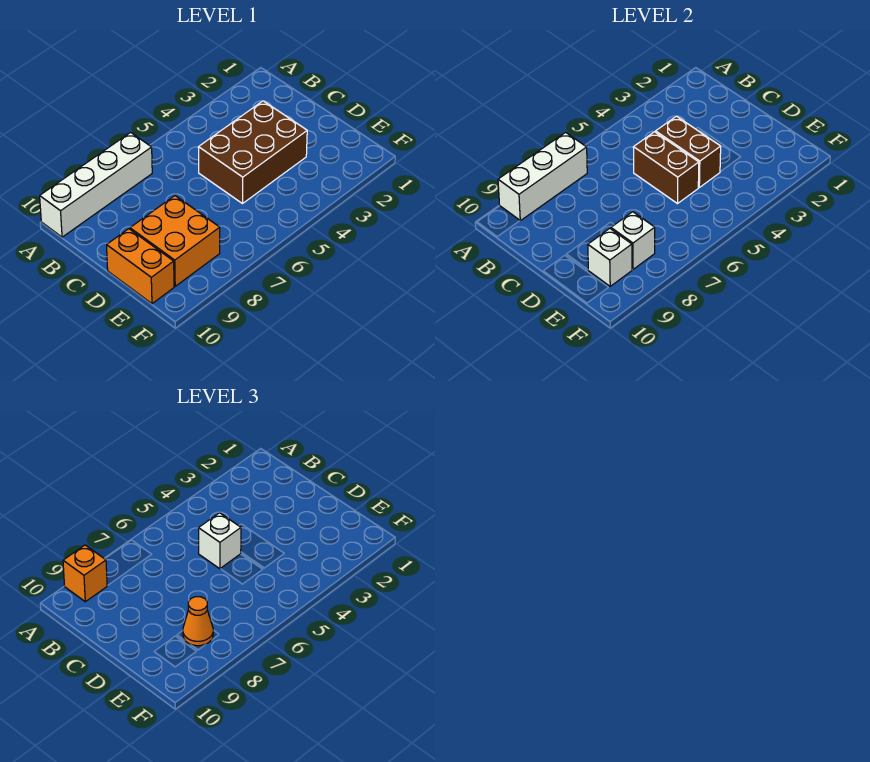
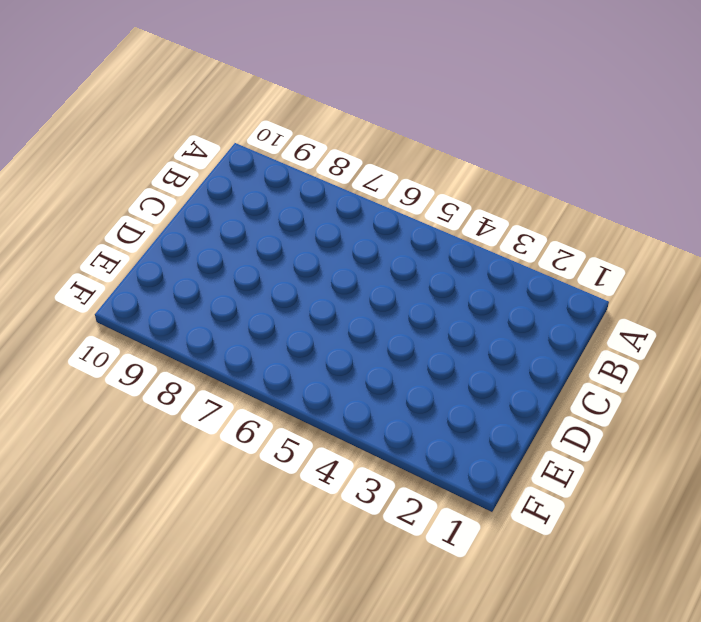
none -> white brick A7:A10 level 1
none -> brown brick C3:D5 level 1
none -> orange brick D8:E9 level 1

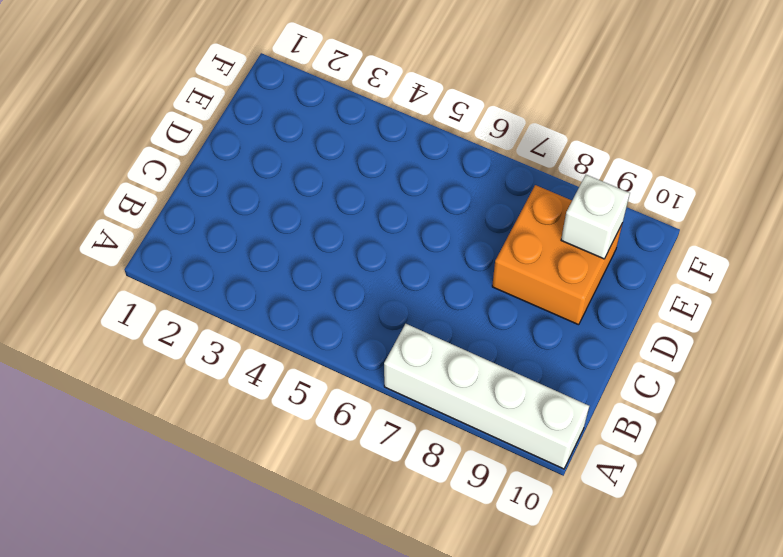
none -> brown brick C3:D5 level 1
none -> orange brick D10:E10 level 1
none -> white brick A7:A9 level 2

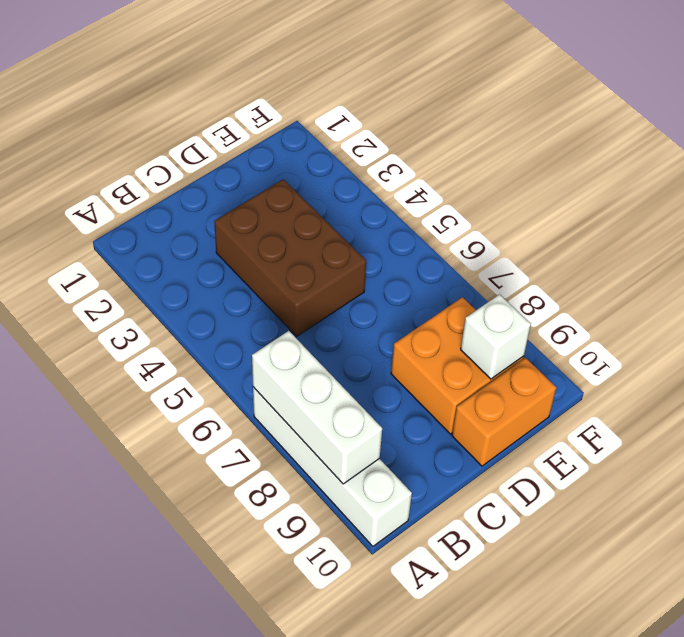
none -> brown brick C4:D4 level 2
none -> brown brick C5:D5 level 2
none -> white brick E8 level 2

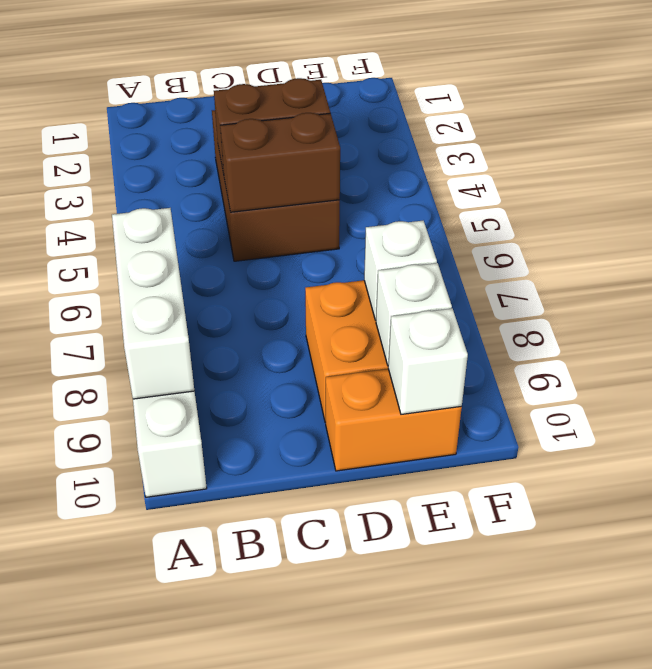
white brick E10 level 2 -> white brick C5 level 3
none -> orange brick A9 level 3
none -> orange cone E8 level 3

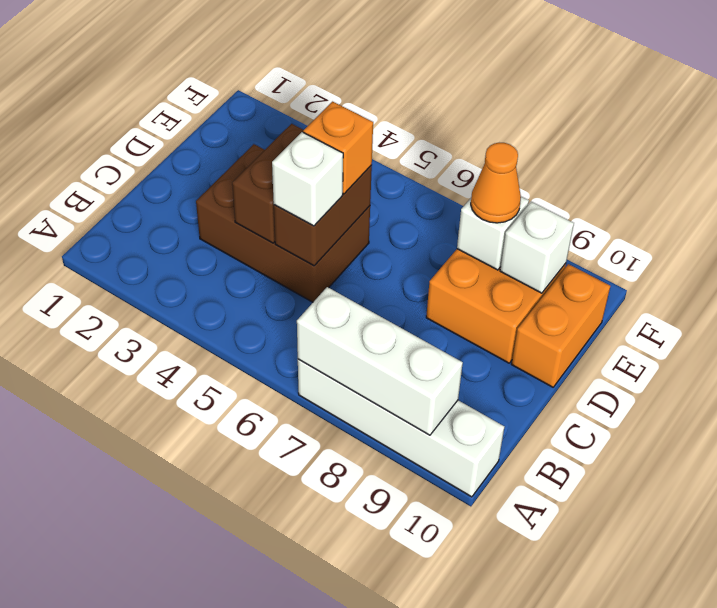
orange brick D5 level 3 -> orange brick A9 level 3

